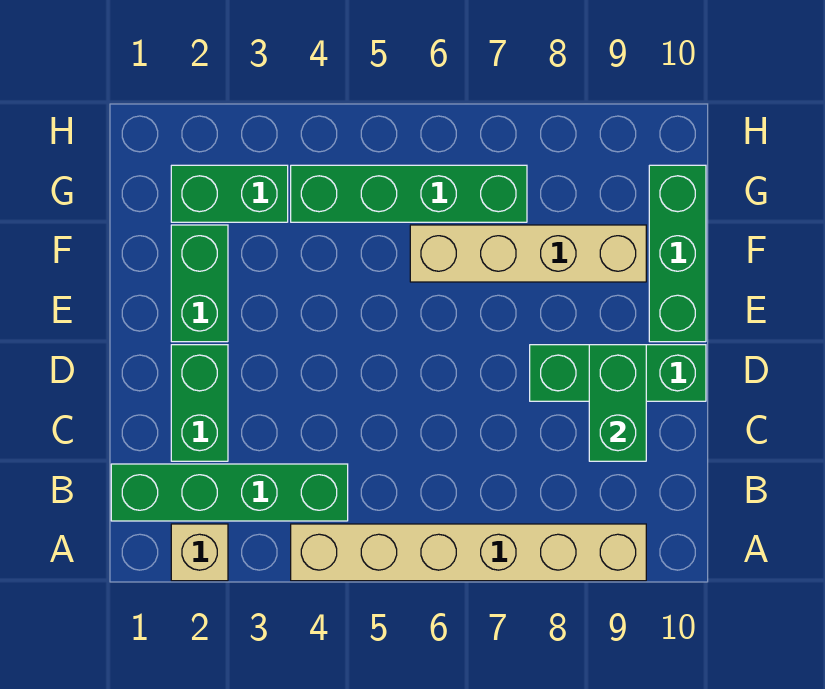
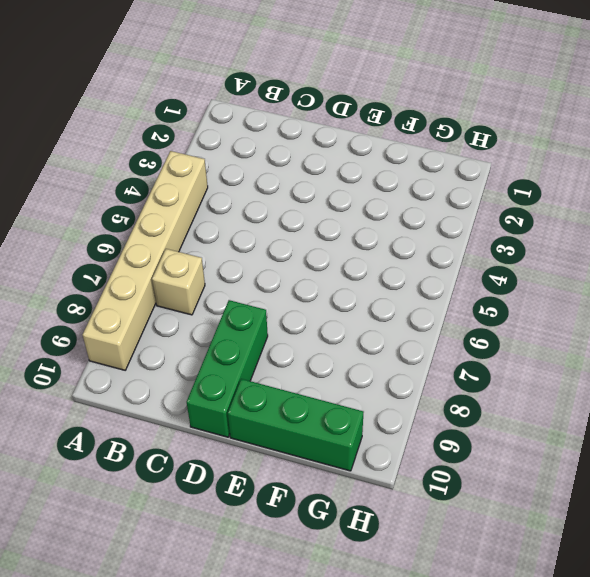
tan brick B7 level 1 -> tan brick A2 level 1
none -> green brick B1:B4 level 1
none -> green brick C2:D2 level 1

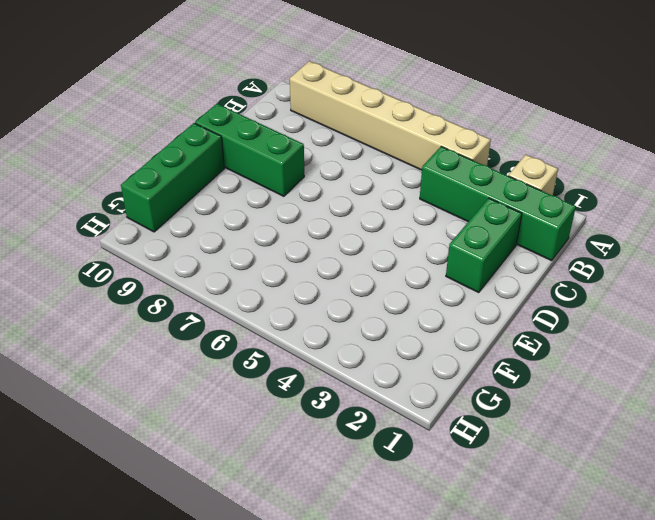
none -> green brick E2:F2 level 1
none -> tan brick F6:F9 level 1

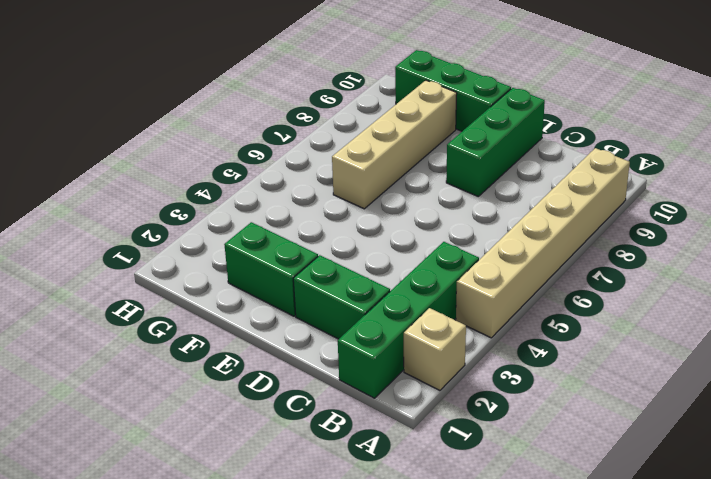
none -> green brick G2:G3 level 1
none -> green brick G4:G7 level 1

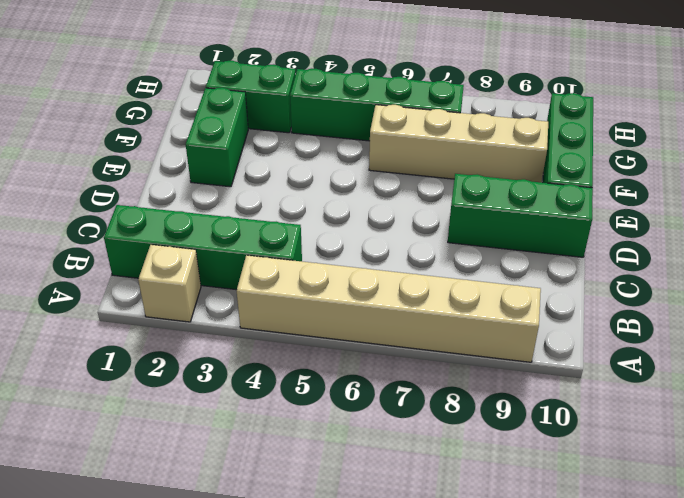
none -> green brick C2:D2 level 1
none -> green brick C9:D9 level 2

